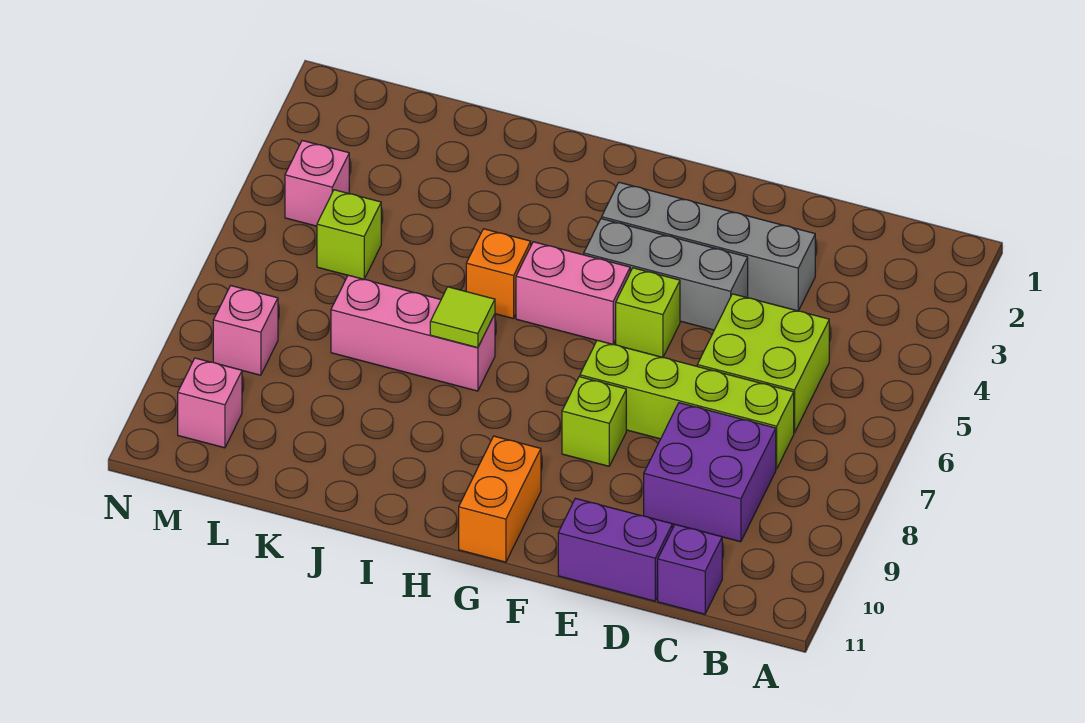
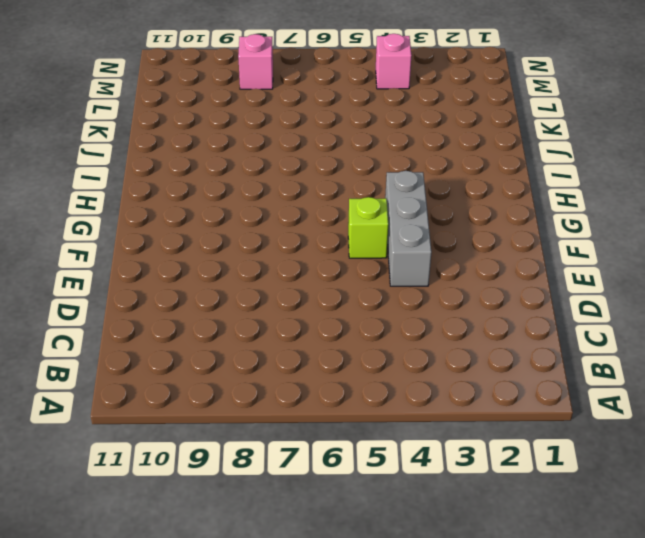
none -> lime brick C5:D6 level 1
none -> lime brick C7:F7 level 1
none -> purple brick C8:D9 level 1

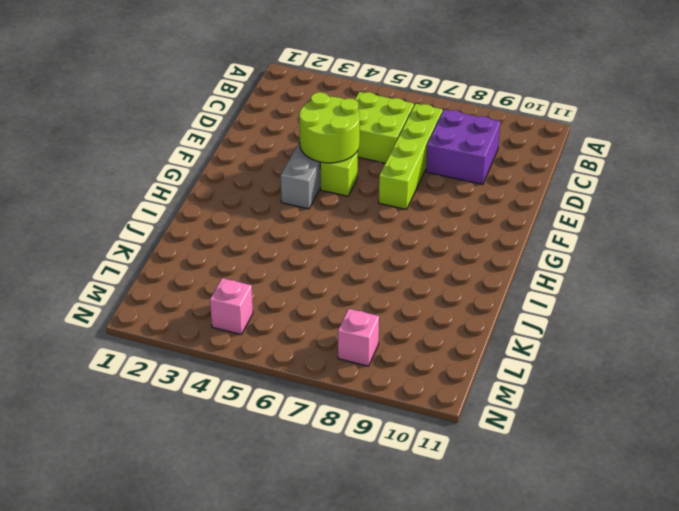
lime round brick E4:F5 level 2 -> none
none -> purple brick C11 level 1
none -> grey brick D3:G3 level 1
none -> purple brick D11:E11 level 1

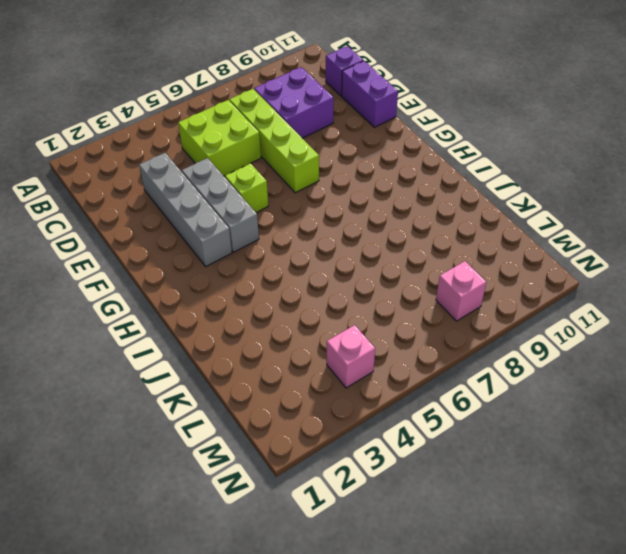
none -> lime brick F8 level 1
none -> pink brick G5:H5 level 1
none -> orange brick G10:G11 level 1

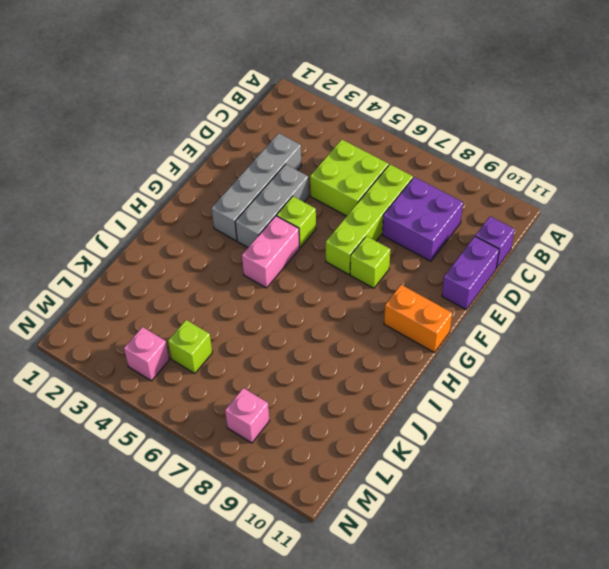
none -> orange brick I5 level 1
none -> pink brick I7:K7 level 1
none -> pink brick M10 level 1

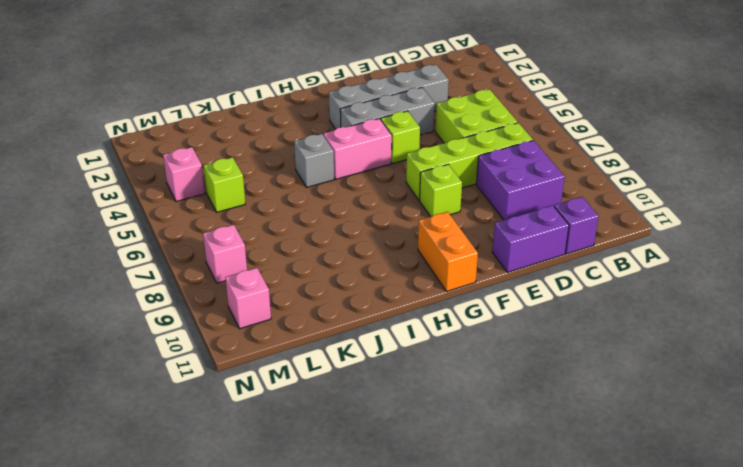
grey brick I5 level 1 -> orange brick I5 level 1
none -> pink brick I7:K7 level 1
none -> lime tile I7 level 2

